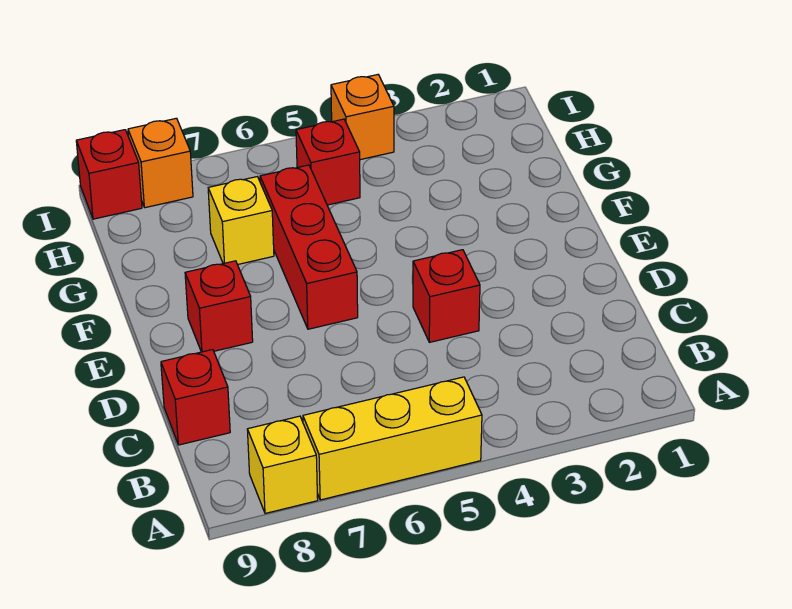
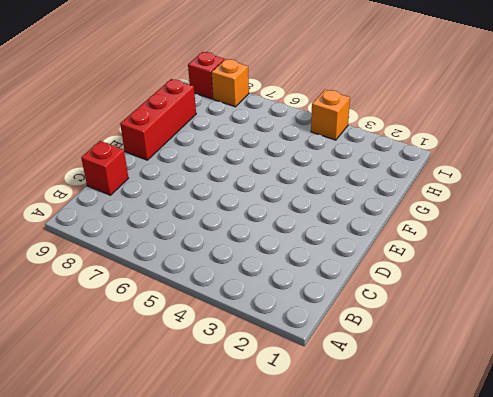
red brick E9:G9 level 1 -> red brick E6:G6 level 1
none -> yellow brick A5:A7 level 1
none -> yellow brick A8 level 1

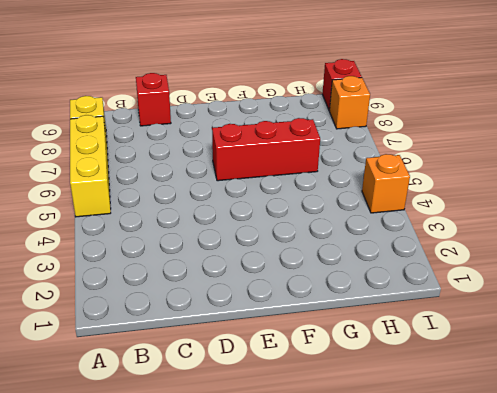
none -> red brick D4 level 1
none -> red brick E8 level 1

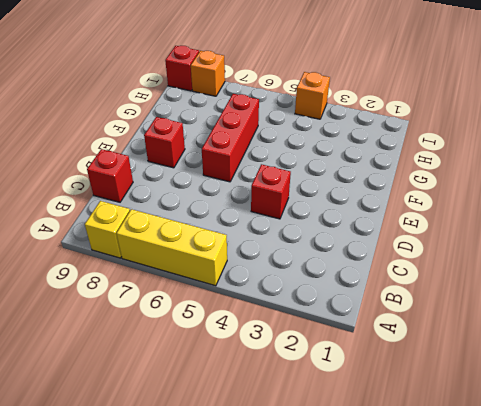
none -> yellow brick G7 level 1
none -> red brick H5 level 1

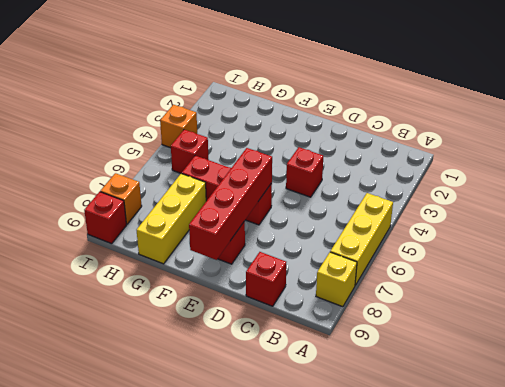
red brick E6:E9 level 2 -> none
yellow brick G7:G9 level 1 -> yellow brick G7 level 1

